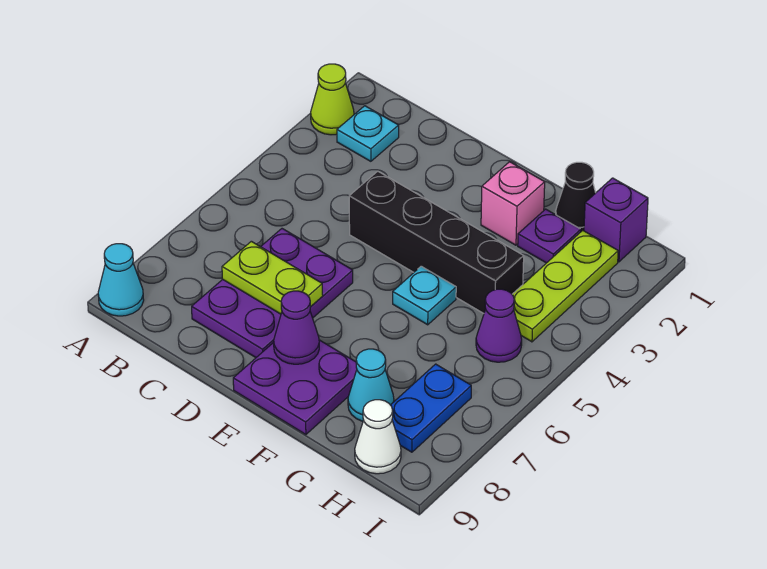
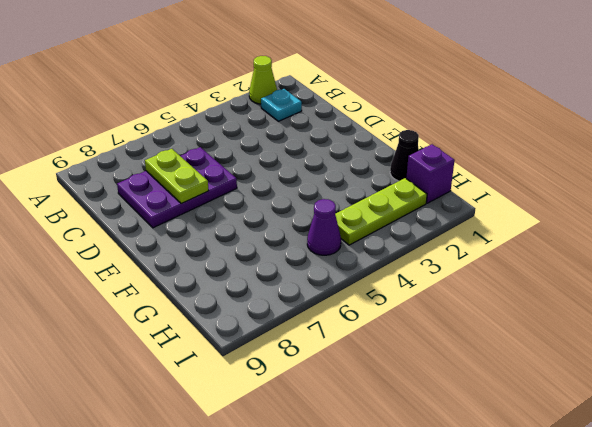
none -> cyan cone A9 level 1
none -> black brick D4:G4 level 1
none -> purple plate E8:F9 level 1

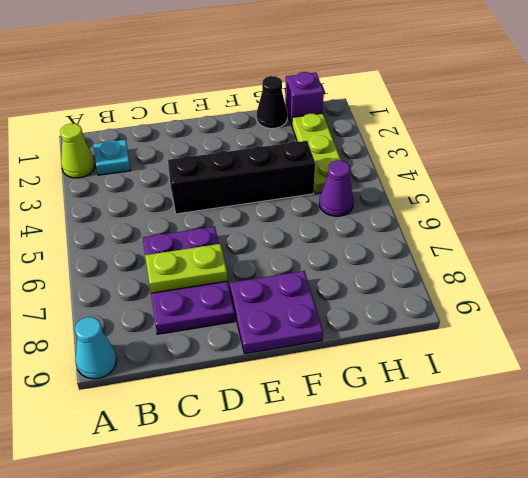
none -> pink brick F2 level 1
none -> cyan plate F5 level 1
none -> purple plate G2 level 1

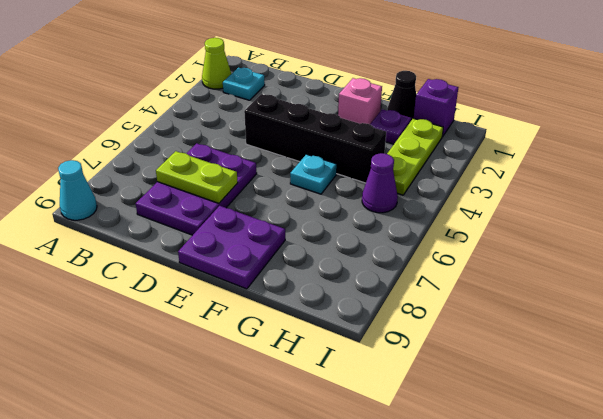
none -> cyan cone G8 level 1
none -> blue plate H7:H8 level 1
none -> white cone H9 level 1

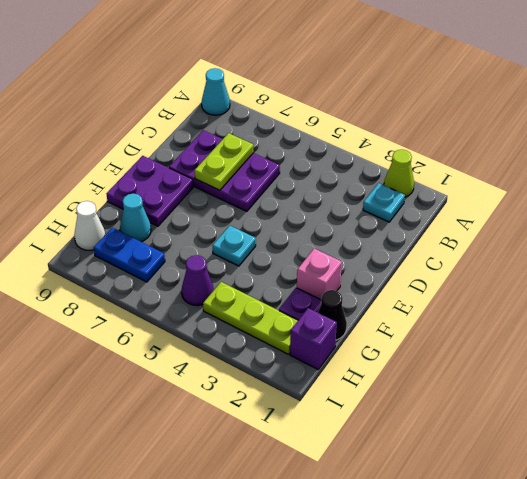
none -> black brick D4:G4 level 1
none -> purple cone E8 level 2

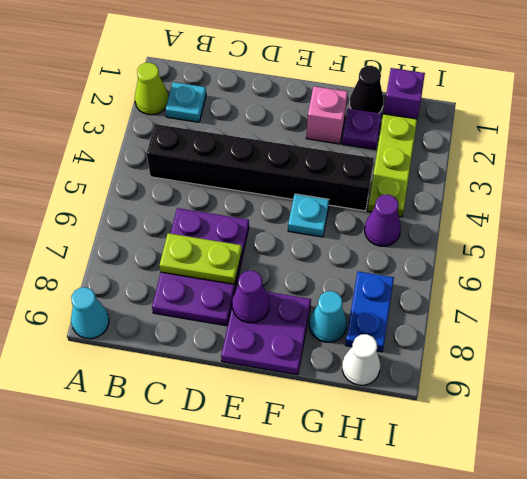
black brick B4:G4 level 1 -> black brick D4:G4 level 1

